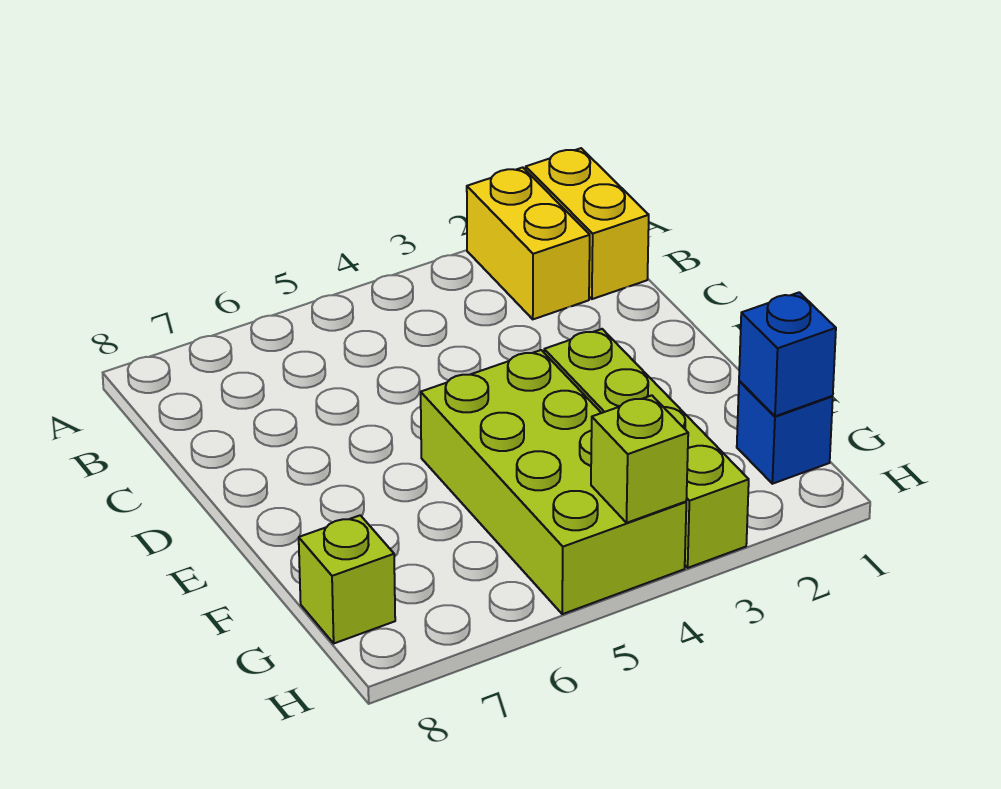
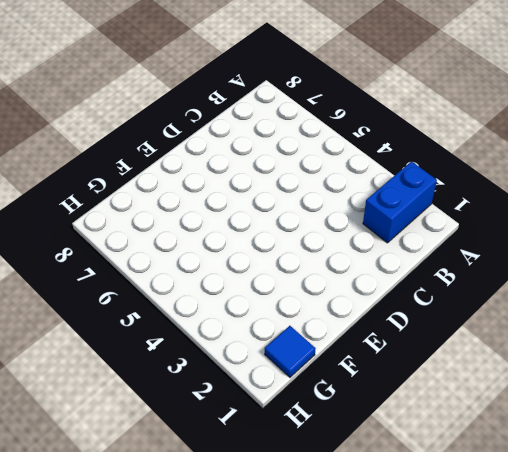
blue brick A2:B2 level 1 -> yellow brick A2:B2 level 1
blue tile G1 level 1 -> blue brick G1 level 1
none -> yellow brick A1:B1 level 1
none -> lime brick E3:H3 level 1

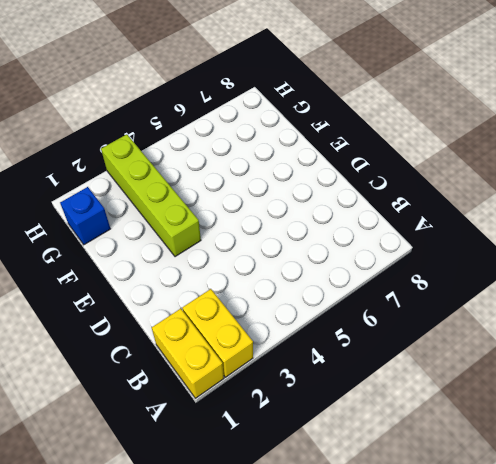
none -> lime brick E4:H5 level 1
none -> lime brick G8 level 1

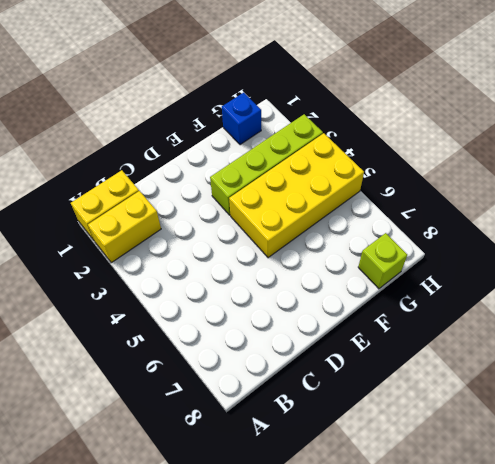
yellow brick E4:H5 level 1 -> lime brick E4:H5 level 1
none -> blue brick G1 level 2
none -> lime brick H4 level 2

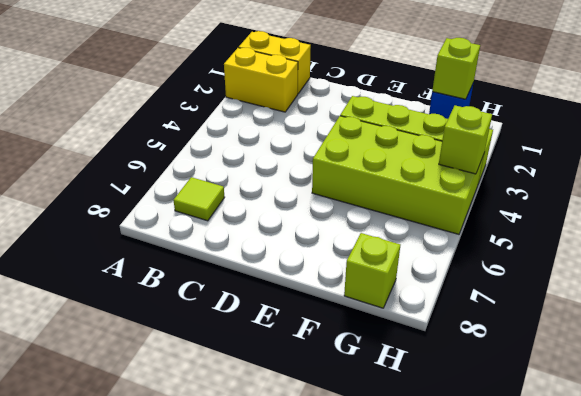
lime tile B7 level 1 -> none
lime brick G1 level 2 -> blue brick G1 level 2

